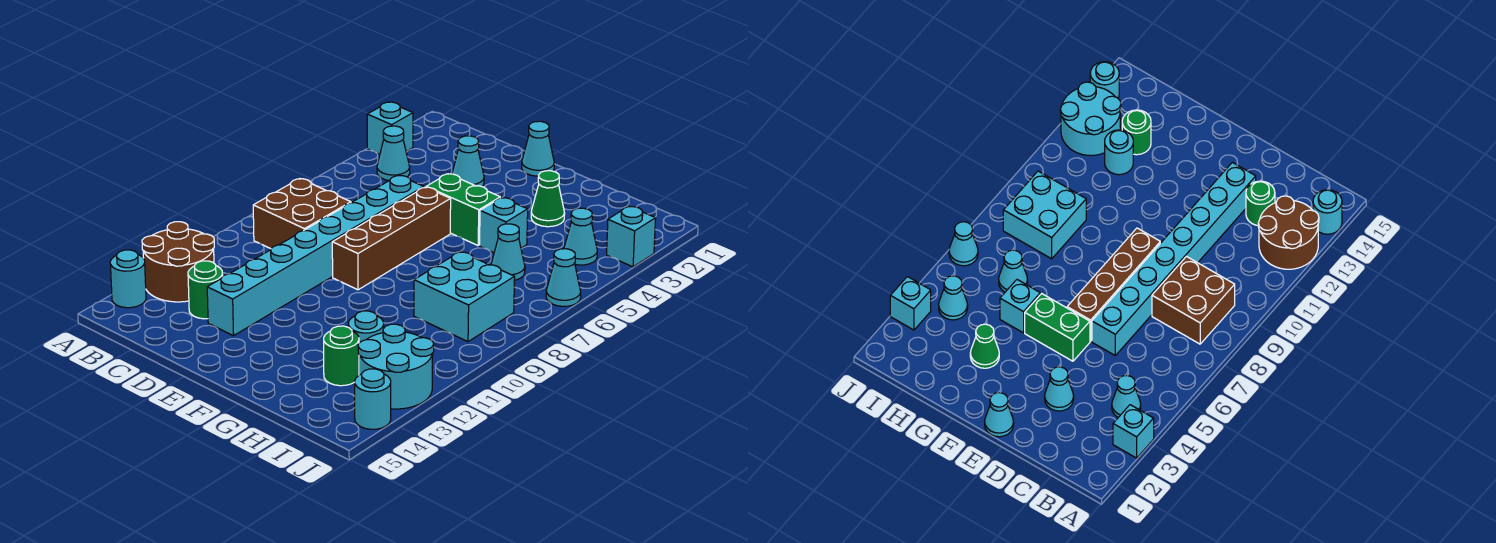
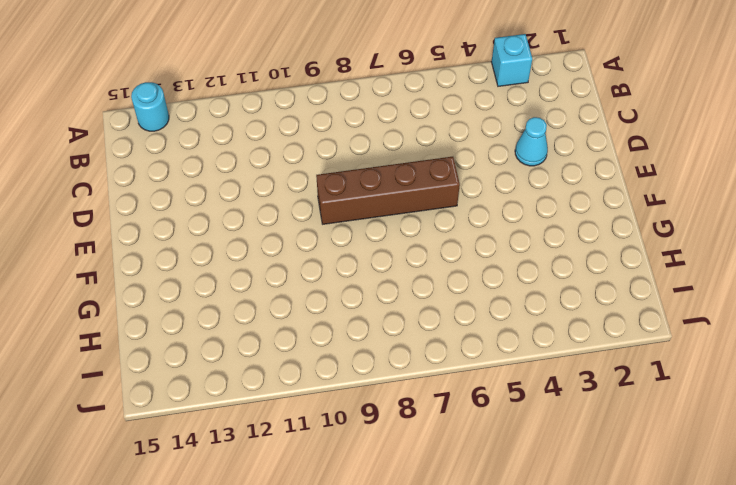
none -> brown round brick A12:B13 level 1
none -> cyan cone B4 level 1
none -> brown brick B8:C9 level 1

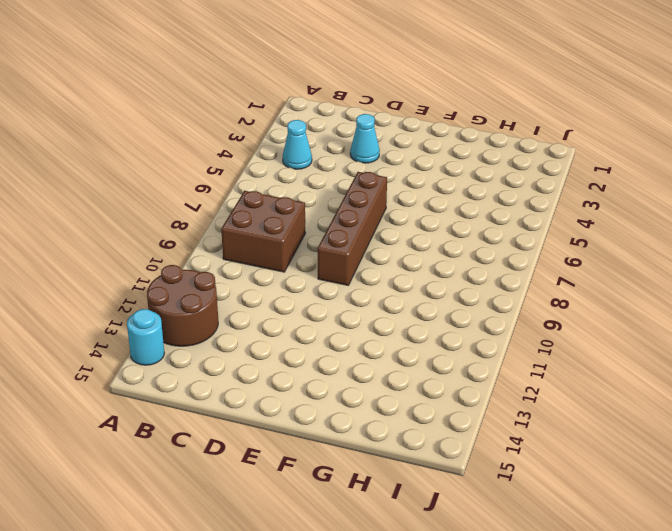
none -> cyan brick A3 level 1
none -> green round brick C13 level 1
none -> cyan brick D6:D13 level 1

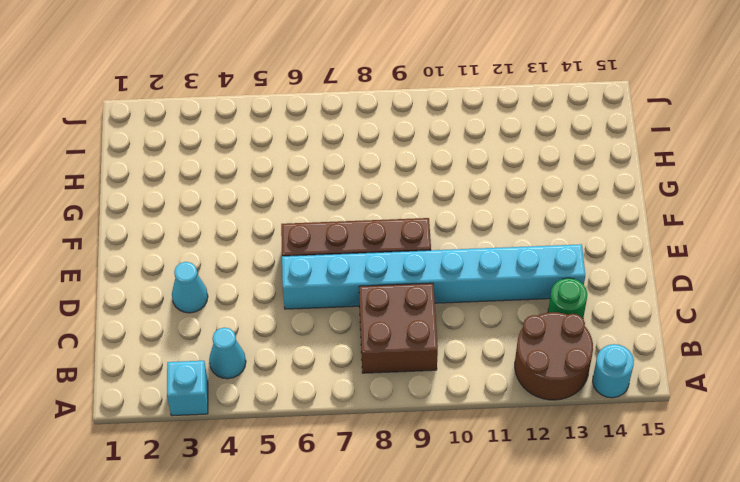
none -> cyan cone E1 level 1
none -> green brick E5:F5 level 1
none -> green cone G3 level 1

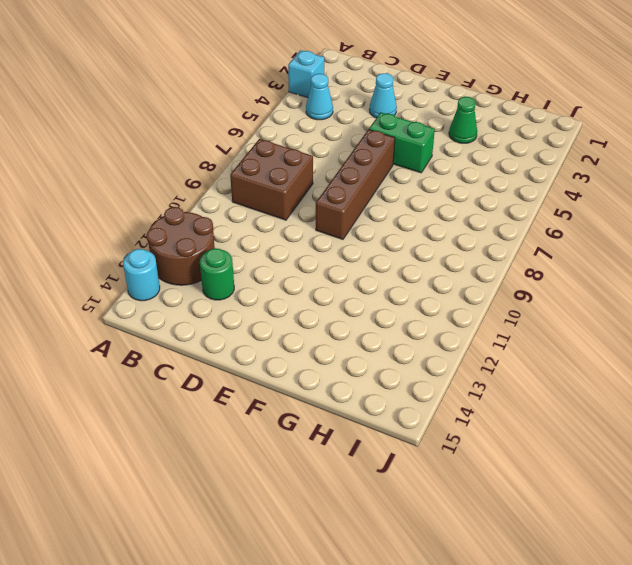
none -> cyan brick D6:D13 level 1
none -> cyan cone E1 level 1
none -> cyan brick G5 level 1

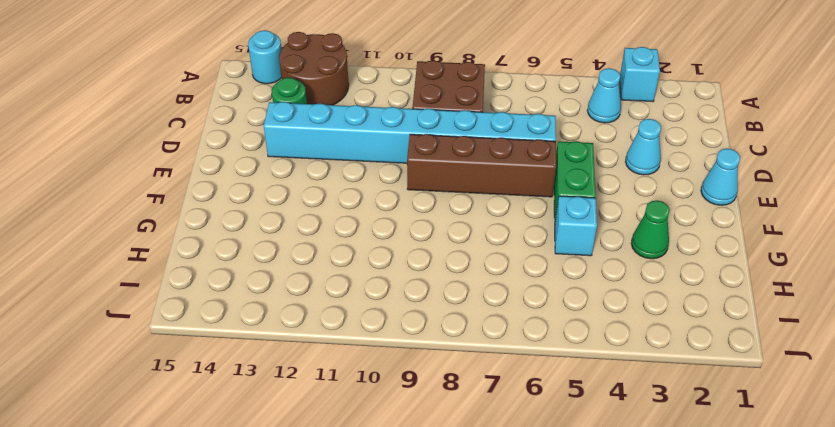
none -> cyan cone H6 level 1
none -> cyan brick H8:I9 level 1
none -> cyan round brick H12 level 1

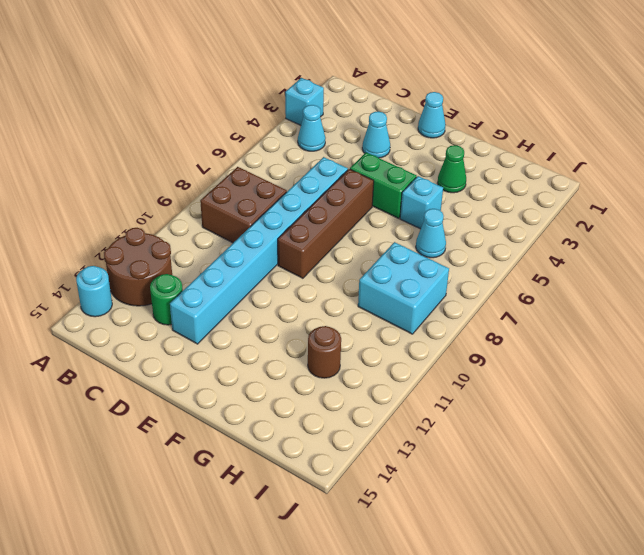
brown round brick H12 level 1 -> cyan round brick H12 level 1
none -> green round brick H13 level 1
none -> cyan cone I4 level 1
none -> cyan round brick I12:J13 level 1

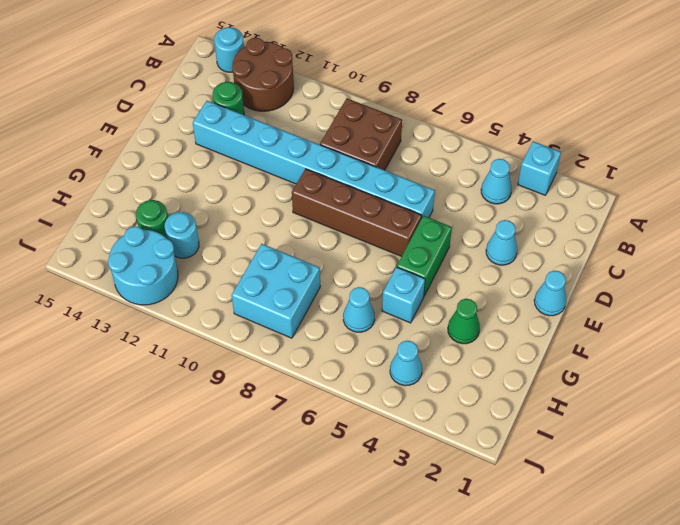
none -> cyan brick J3 level 1
none -> cyan cone J6 level 1
none -> cyan round brick J14 level 1

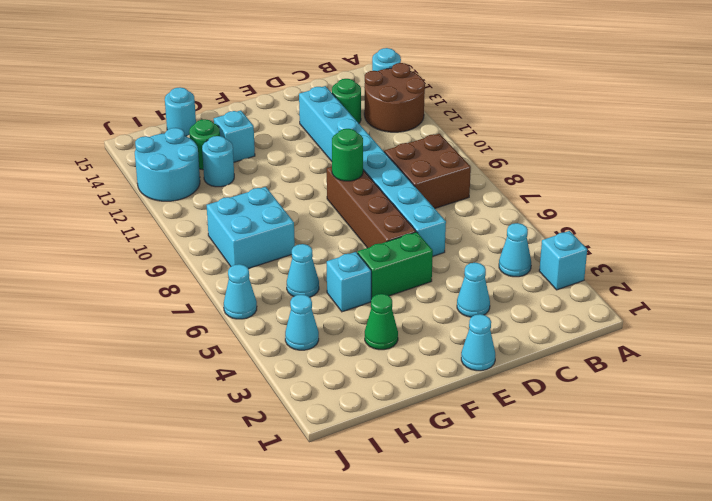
green round brick E9 level 2 -> none
cyan brick G13 level 1 -> cyan brick J3 level 1
cyan round brick H15 level 1 -> cyan round brick J14 level 1

